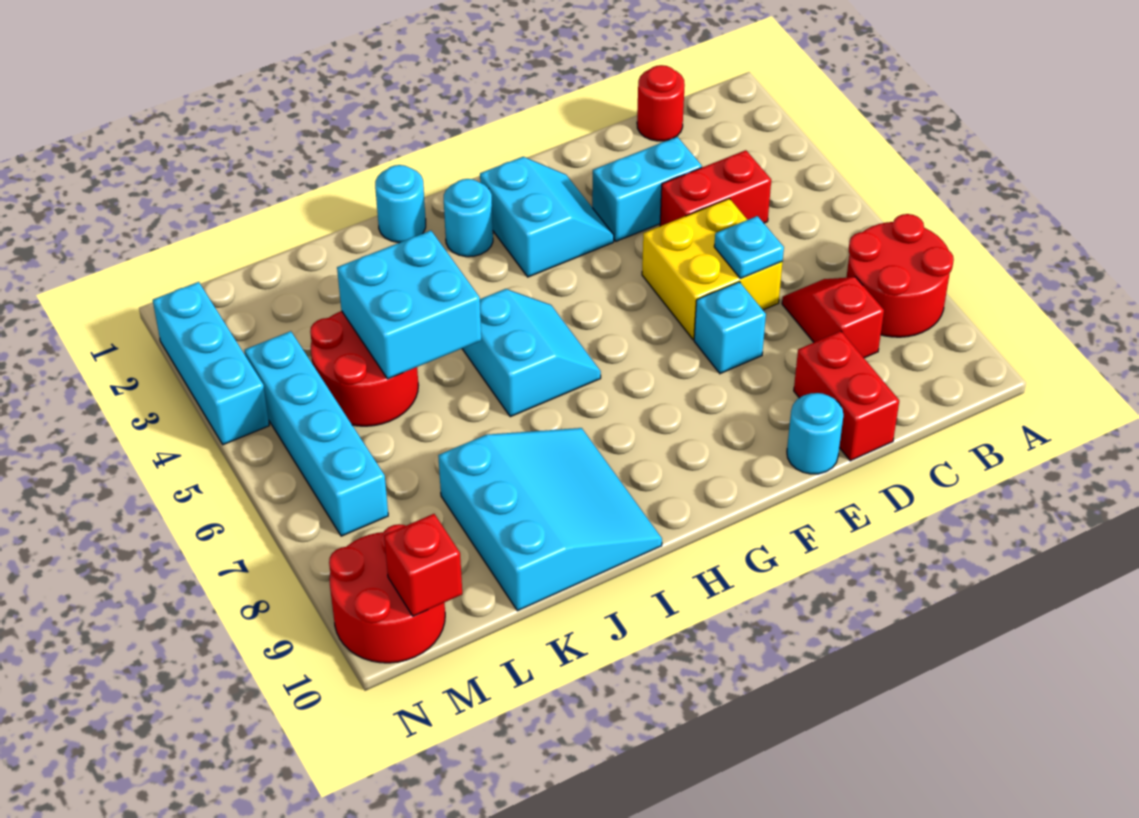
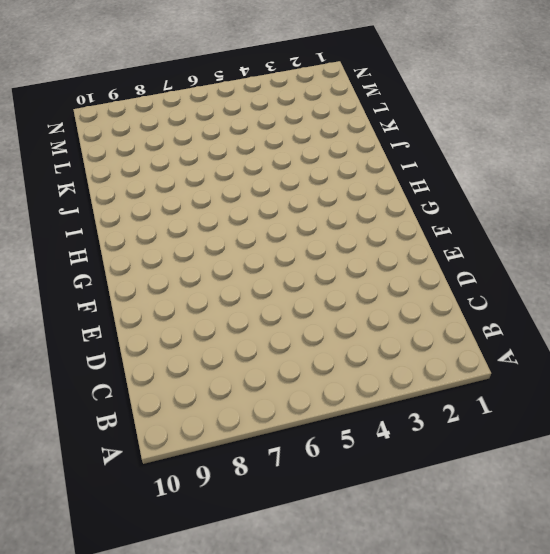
none -> red round brick A7:B8 level 1
none -> red round brick C1 level 1
none -> red brick C4:D4 level 1

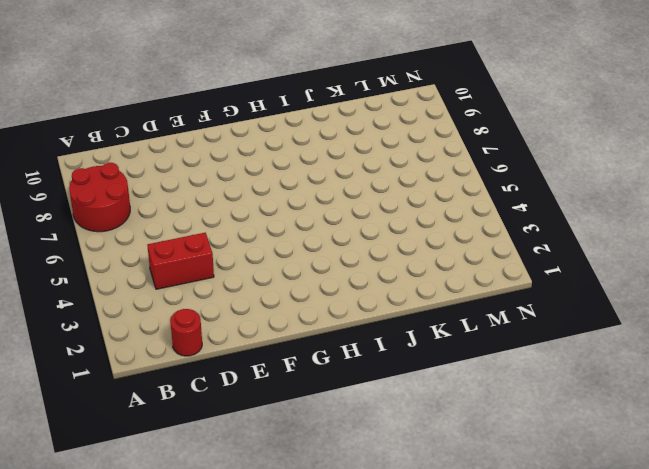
none -> red slope C7:C8 level 1 top 8
none -> cyan brick D3:E3 level 1
none -> yellow brick D5:E6 level 1

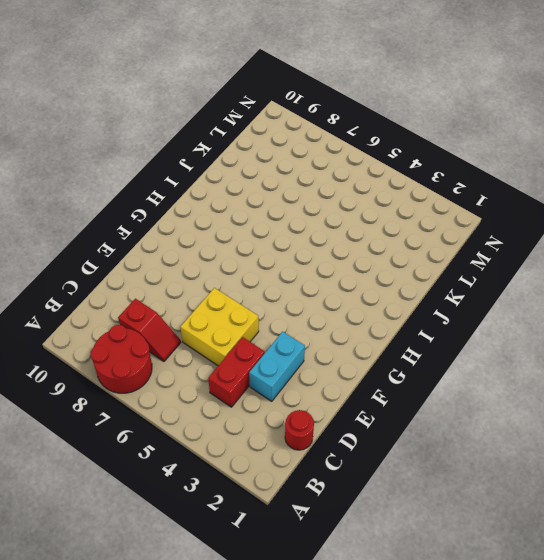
none -> red brick D9:D10 level 1
none -> cyan brick E7 level 1
none -> cyan round brick E10 level 1

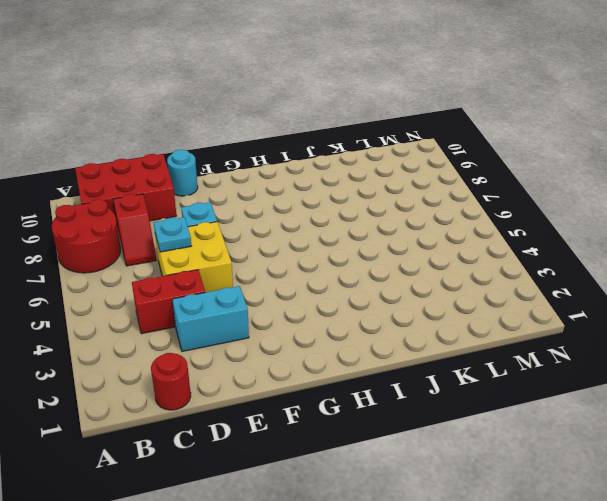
red brick B9:D10 level 1 -> red brick D9:D10 level 1
none -> cyan slope F2:G3 level 1 top G
none -> cyan round brick H2 level 1
none -> cyan slope H5:I6 level 1 top I

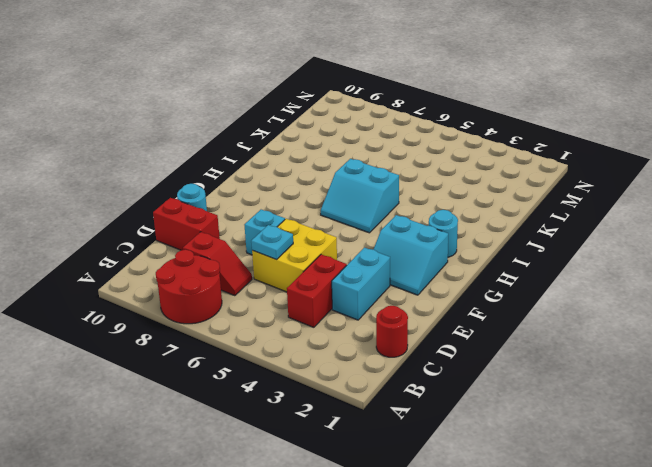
none -> cyan round brick I1 level 1
none -> cyan slope I8:K10 level 1 top K
none -> red round brick K4:L5 level 1

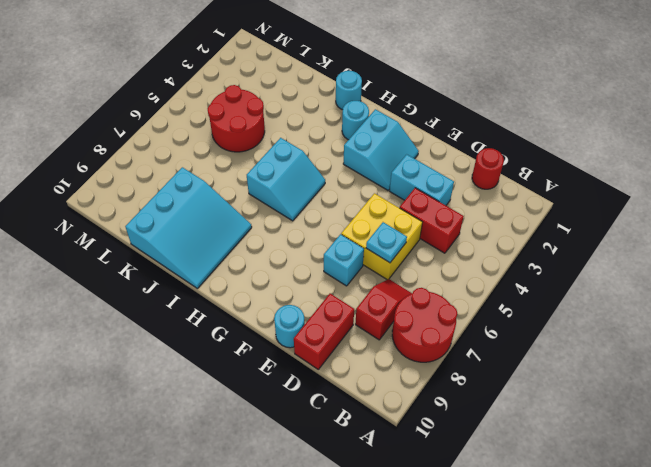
none -> cyan brick M4:M7 level 1
none -> red round brick M9:N10 level 1
none -> cyan brick N2:N4 level 1

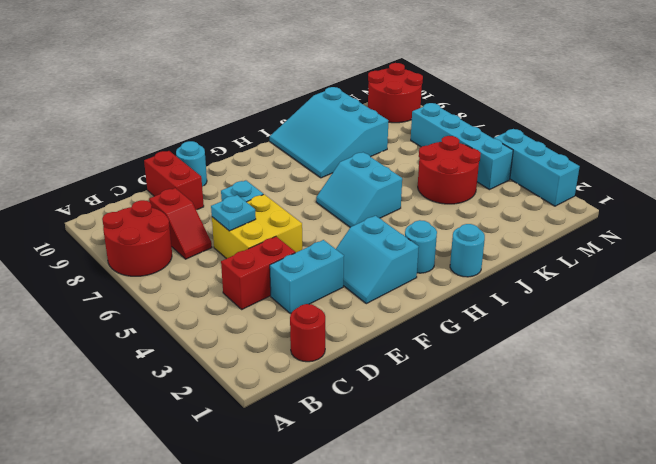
none -> cyan brick J4:K5 level 2
none -> red brick M10 level 2

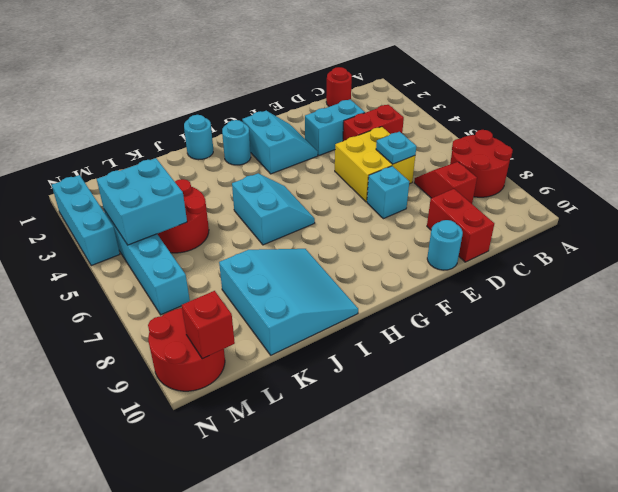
cyan brick L4:M5 level 2 -> cyan brick J4:K5 level 2

